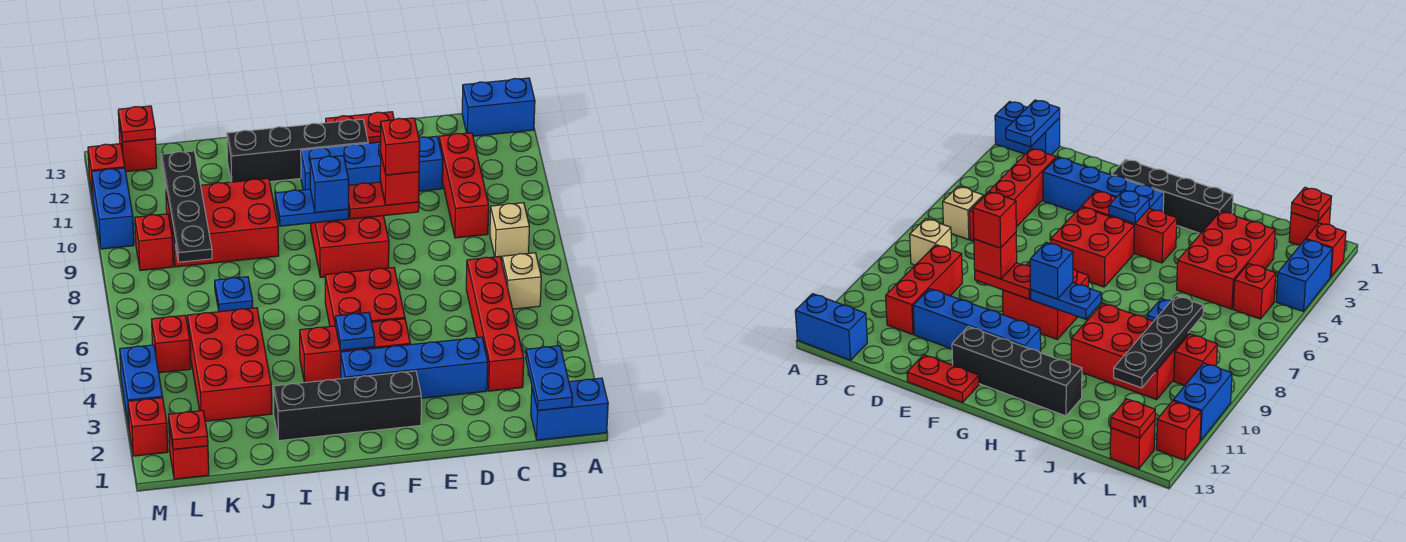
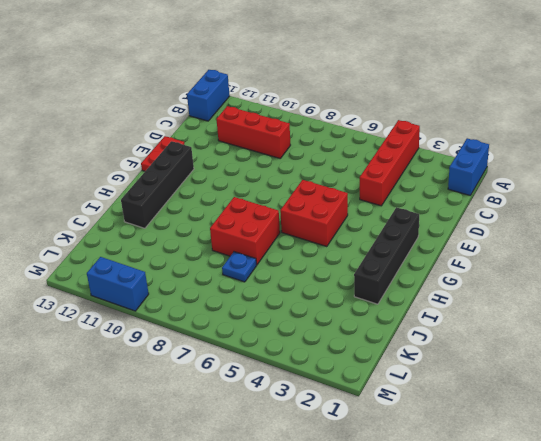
red brick A4:D4 level 1 -> red brick C3:C6 level 1
red brick H7:I8 level 1 -> red brick F8:G9 level 1
none -> tan brick B6 level 1
none -> tan brick B8 level 1
none -> blue brick D3:G3 level 1
none -> blue brick D11:G11 level 1

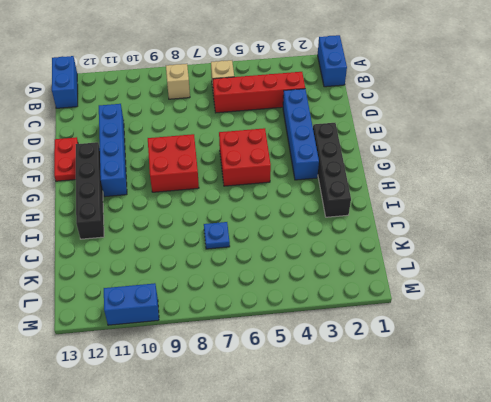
none -> red brick C9:C11 level 1
none -> red brick F4:H4 level 1
none -> red brick I9:K10 level 1
none -> red brick J3:K5 level 1

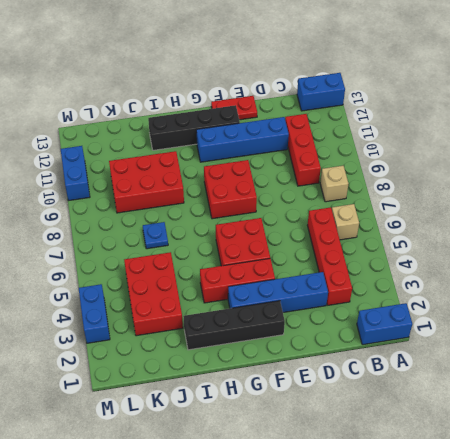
none -> red brick L1 level 1
none -> red brick L5 level 1
none -> red brick L9 level 1
none -> red brick L13 level 1

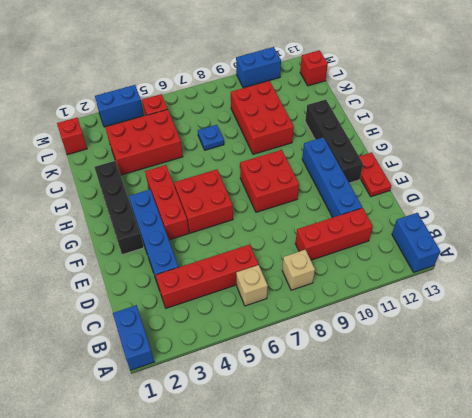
none -> red brick L9 level 1
none -> red brick M2 level 1
none -> red brick M12 level 1
none -> blue plate B1:B2 level 2

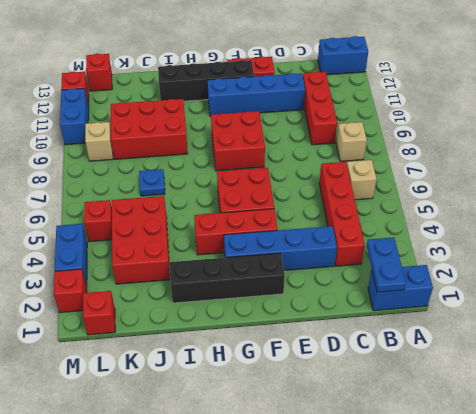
tan brick L9 level 1 -> red brick L9 level 1
none -> red plate E9:F9 level 2
none -> blue plate G4 level 2
none -> blue plate G9:H9 level 2
none -> black plate K8:K11 level 2

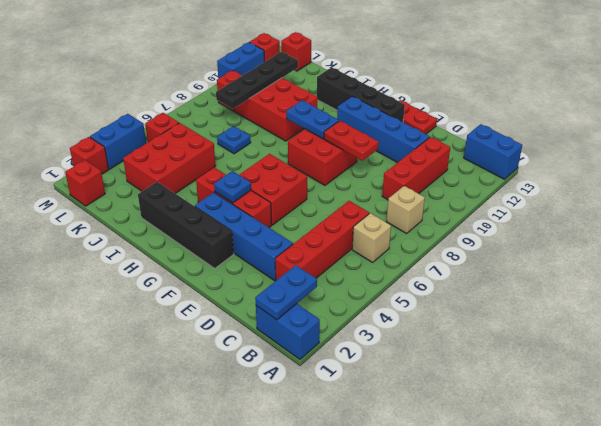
none -> red plate L1 level 2
none -> red plate L13 level 2
none -> red brick E9 level 3
none -> blue brick G9 level 3

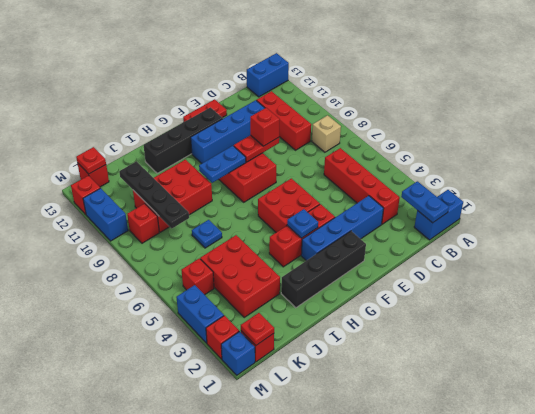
blue brick M1 level 1 -> blue brick G9 level 3
none -> tan brick B6 level 1
none -> red brick E9 level 4

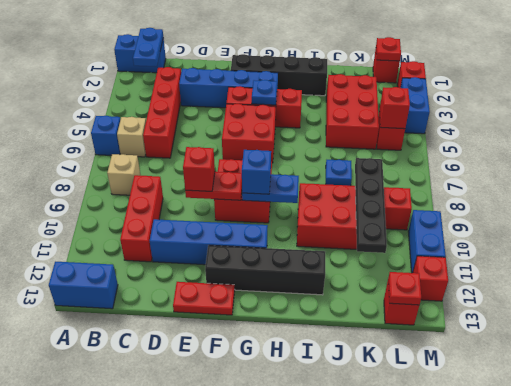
blue brick A6 level 1 -> none
red brick L5 level 2 -> red brick E9 level 4

